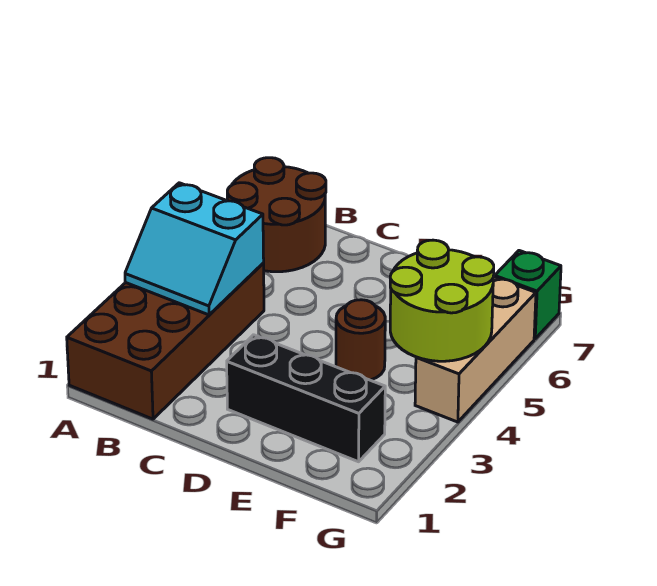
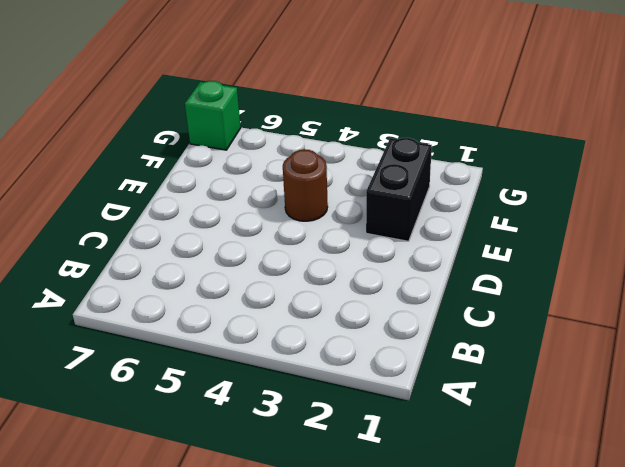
black brick E2:F2 level 1 -> black brick D2:F2 level 1
none -> brown brick A1:B4 level 1
none -> brown round brick A6:B7 level 1

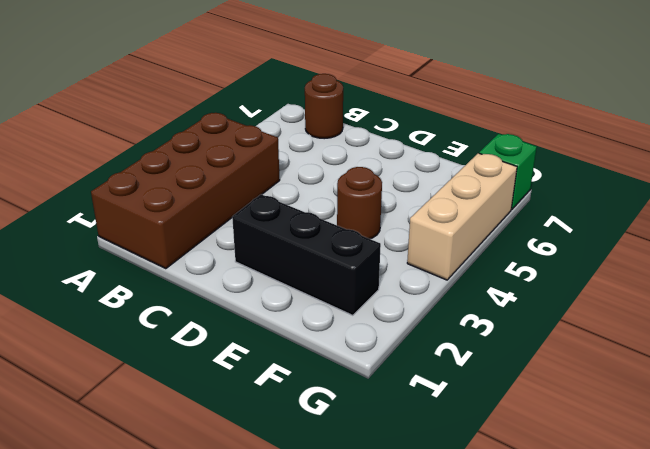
brown round brick B7 level 1 -> brown round brick A6:B7 level 1
none -> cyan slope A3:B4 level 2 top 4
none -> lime round brick F4:G5 level 2

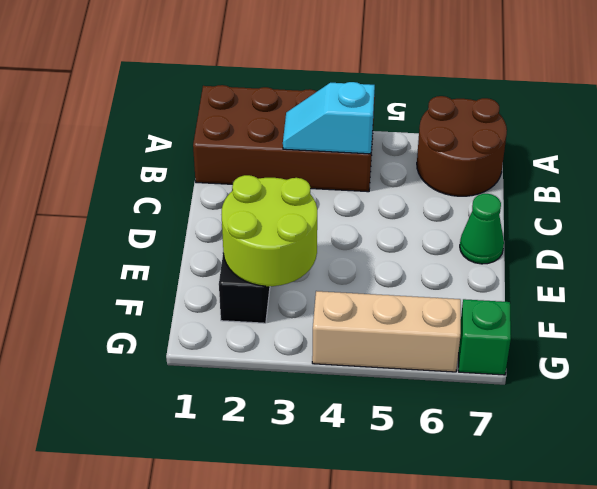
cyan slope B3:B4 level 2 top 4 -> cyan slope A3:B4 level 2 top 4
green cone D7 level 1 -> none
lime round brick E2:F3 level 2 -> lime round brick F4:G5 level 2
none -> brown round brick E4 level 1

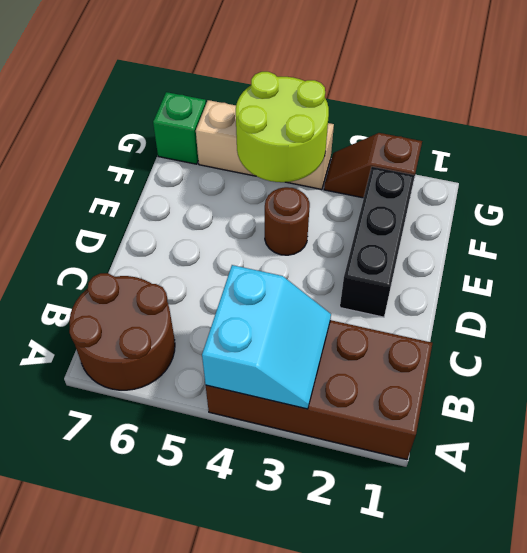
brown slope G2:G3 level 1 top 2 -> none

